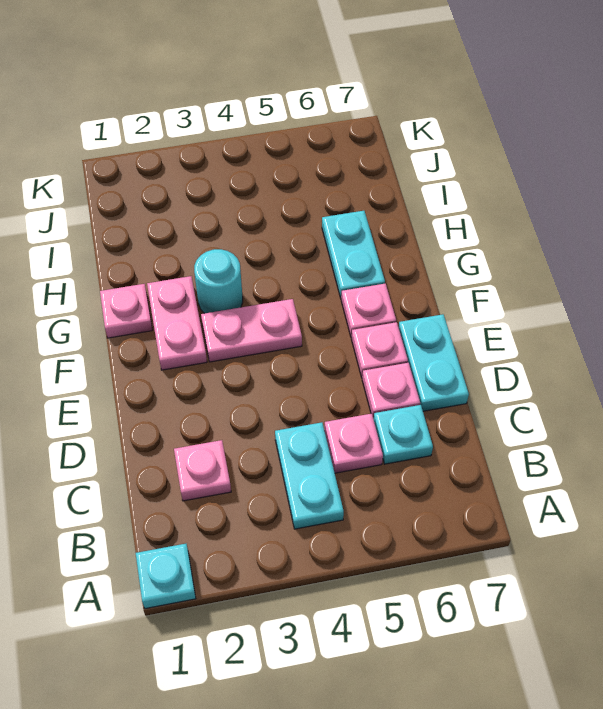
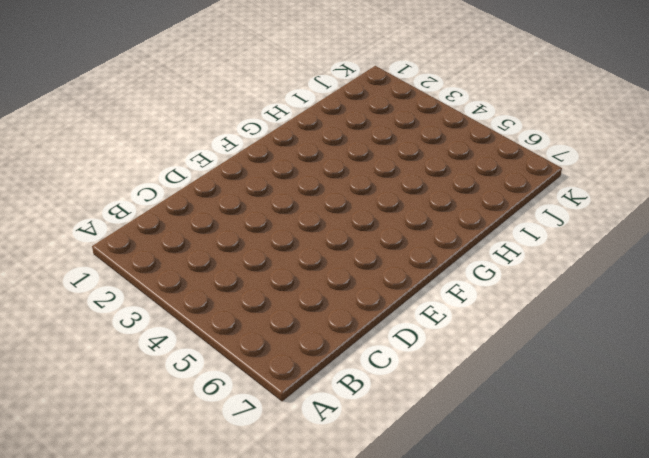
none -> cyan plate A1 level 1
none -> cyan plate B4:C4 level 1
none -> pink plate C2 level 1

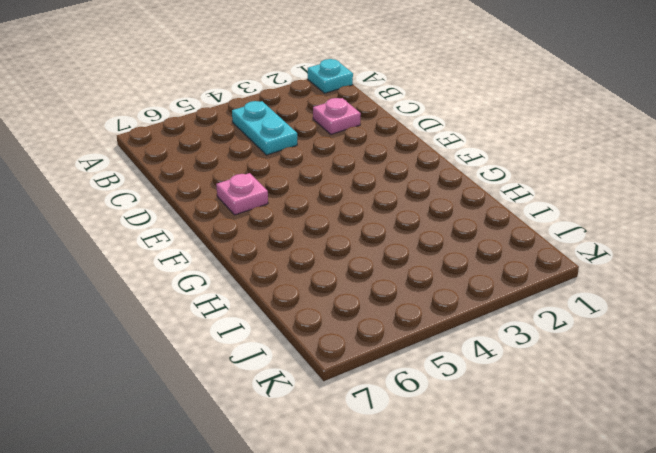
none -> pink plate C5 level 1
none -> cyan plate C6 level 1
none -> pink plate D6 level 1

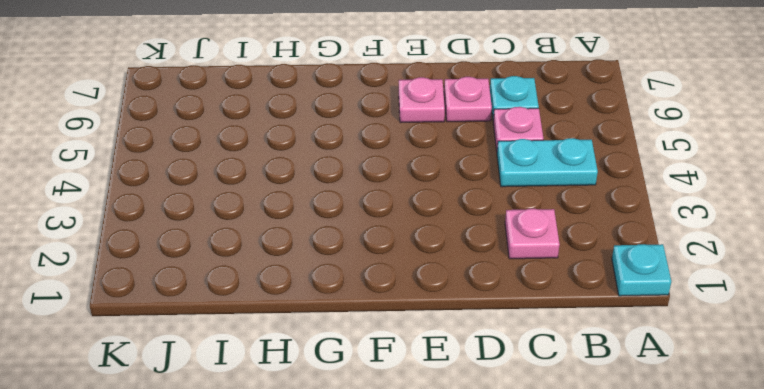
none -> cyan plate D7:E7 level 1
none -> pink plate F2:G2 level 1
none -> pink plate F3:F4 level 1

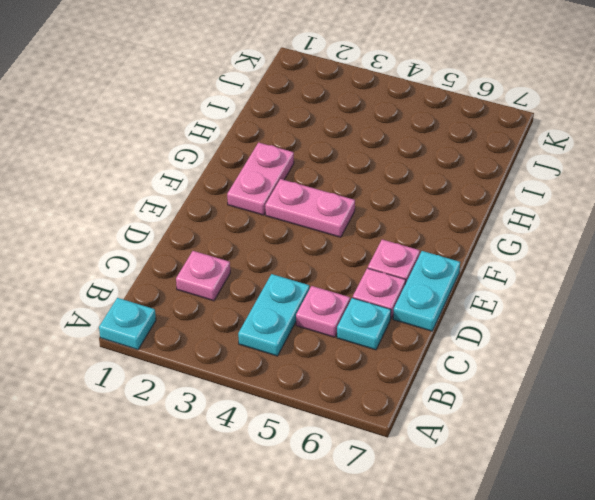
none -> pink plate F6 level 1
none -> pink plate G1 level 1
none -> cyan round brick G3 level 1

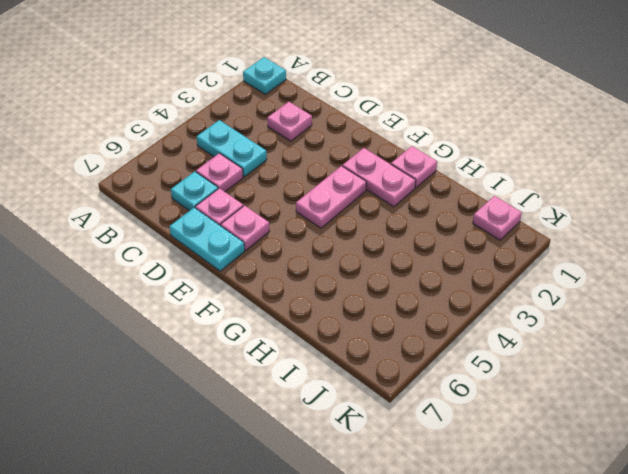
pink plate J1 level 1 -> pink plate F6 level 1
none -> cyan round brick G3 level 1
none -> cyan plate G6:H6 level 1

